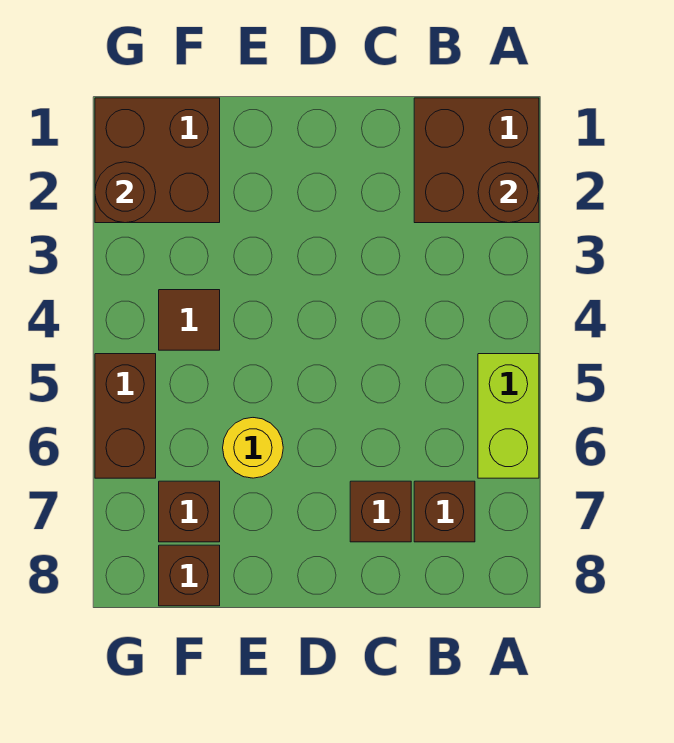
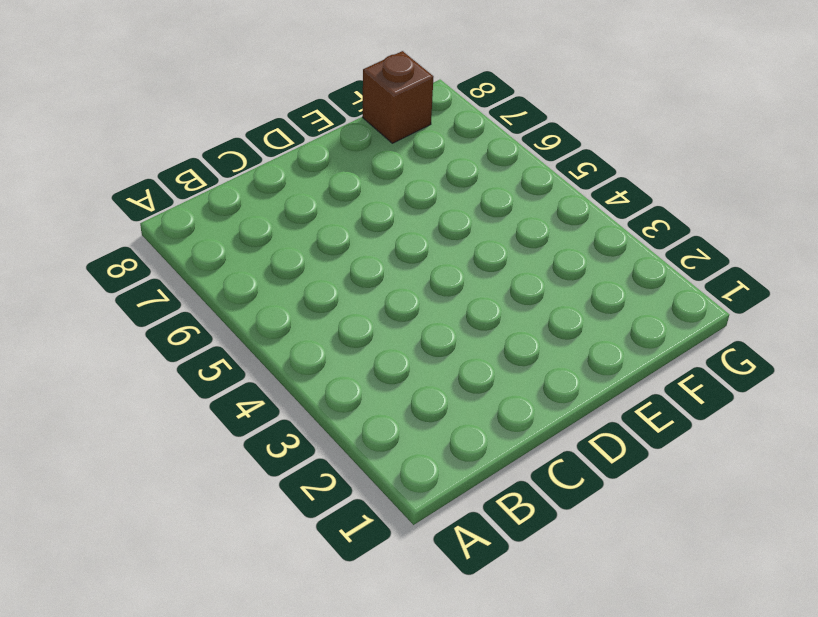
none -> brown brick A1:B2 level 1
none -> lime brick A5:A6 level 1
none -> brown brick B7 level 1

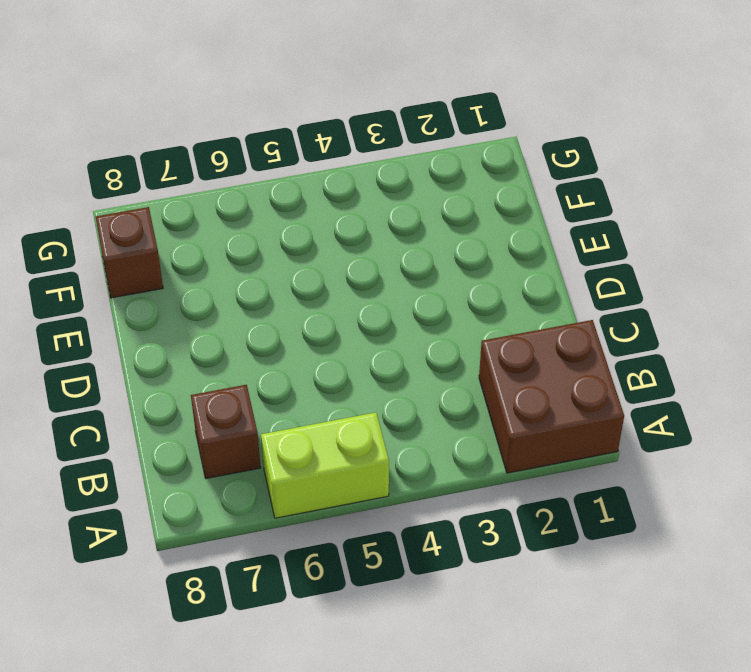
none -> brown brick C7 level 1
none -> yellow round brick E6 level 1
none -> brown brick F1:G2 level 1

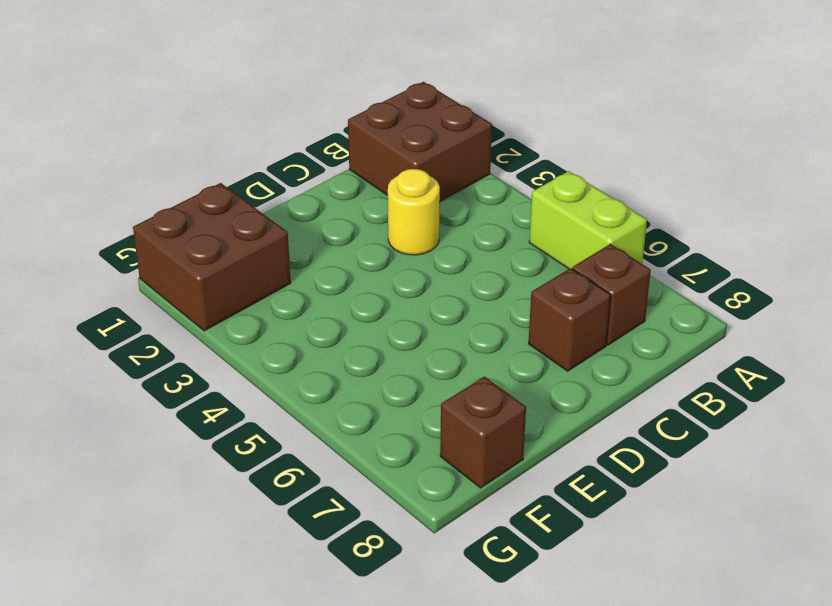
yellow round brick C3 level 1 -> yellow round brick E6 level 1
none -> brown tile F4 level 1
none -> brown brick F7 level 1
none -> brown brick G5:G6 level 1

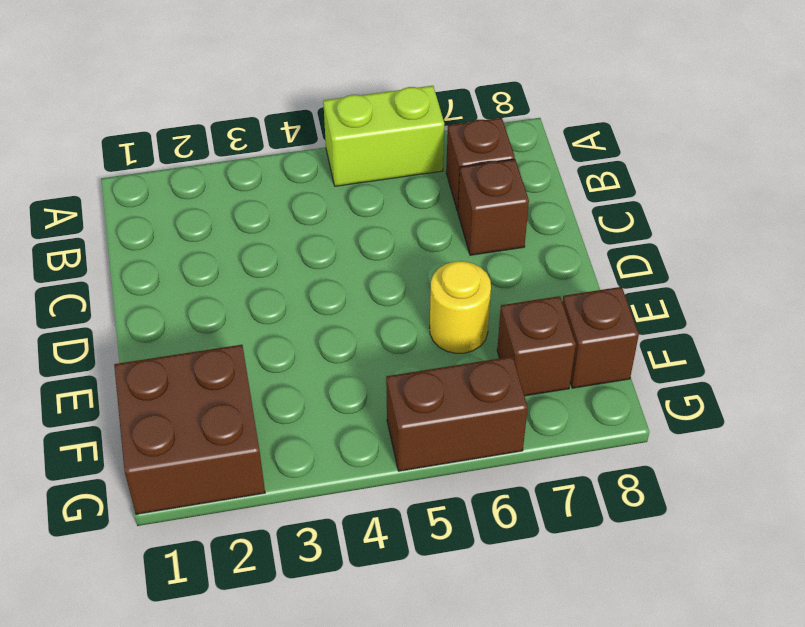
none -> brown brick A1:B2 level 1
none -> brown tile F4 level 1
none -> brown round brick A2 level 2

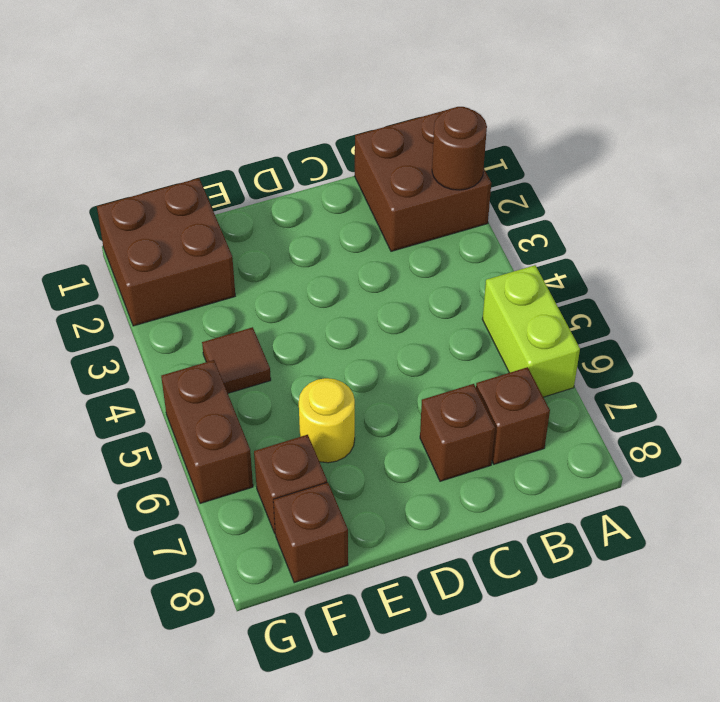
none -> brown round brick G2 level 2

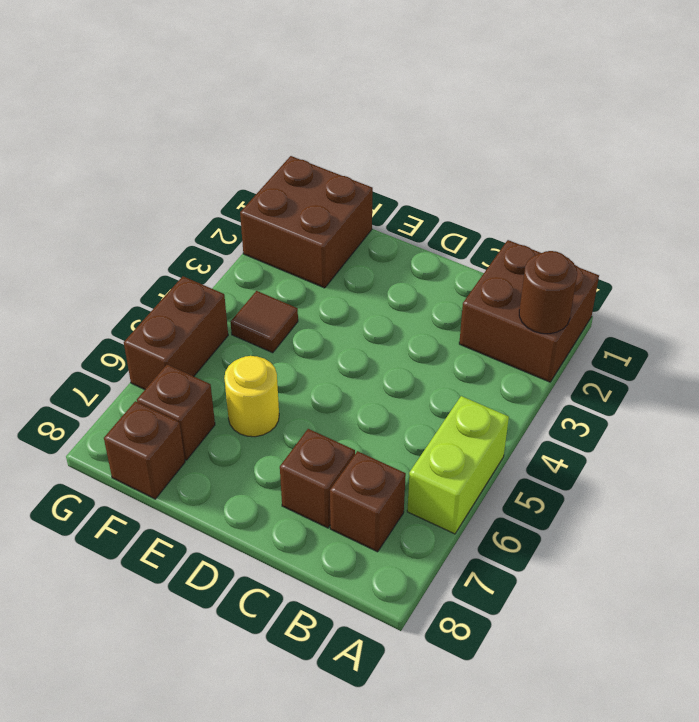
none -> brown round brick G2 level 2

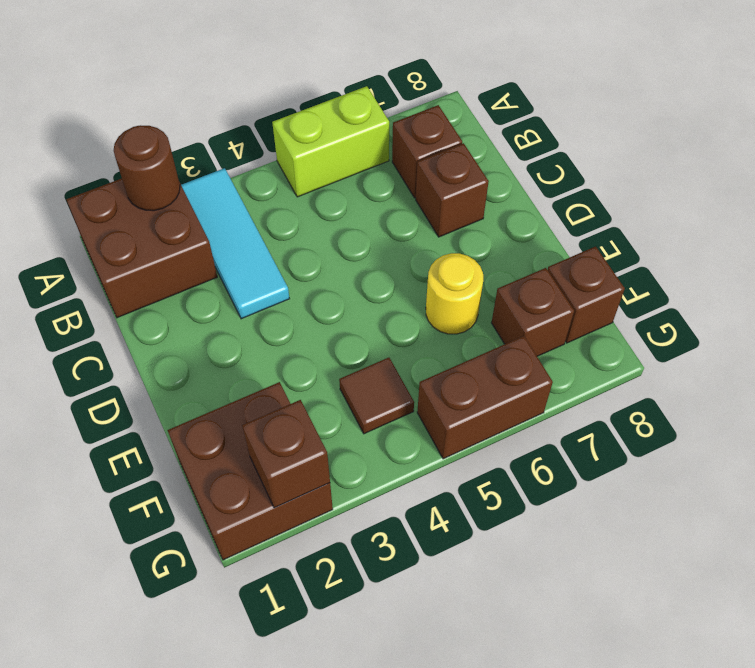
cyan tile A3:C3 level 1 -> none
brown brick G2 level 2 -> brown round brick G2 level 2

